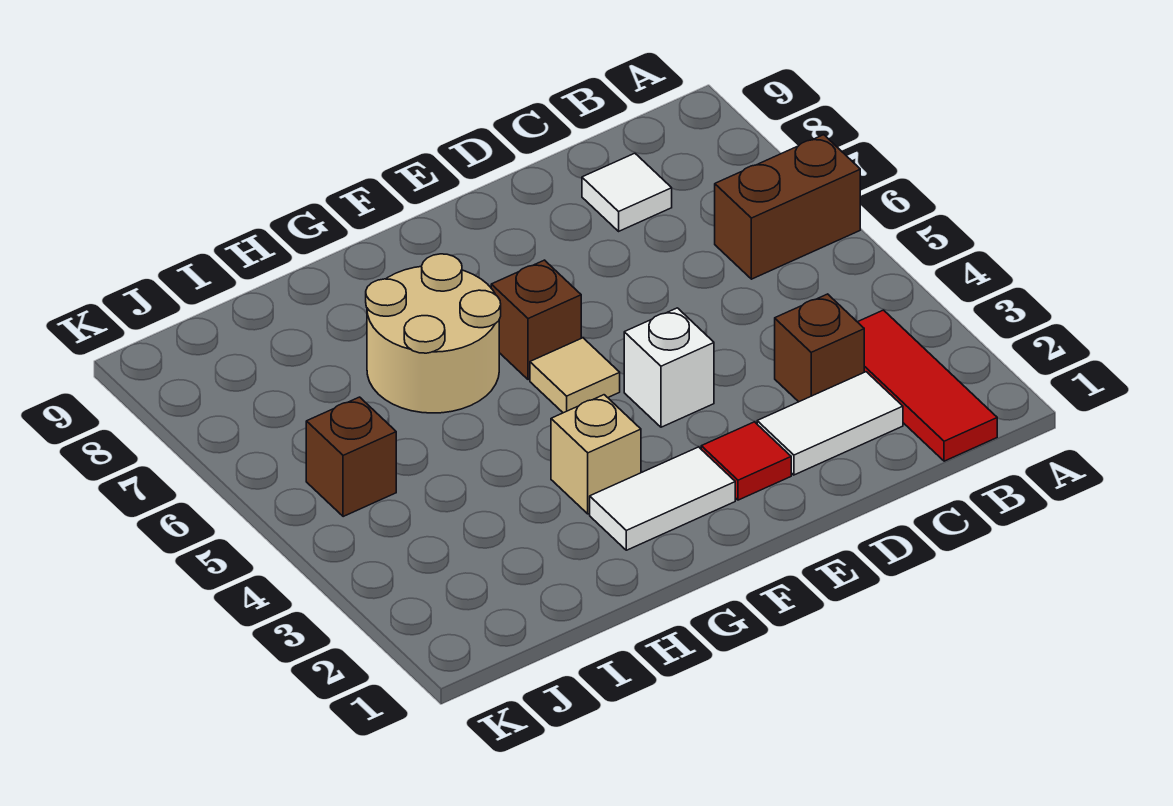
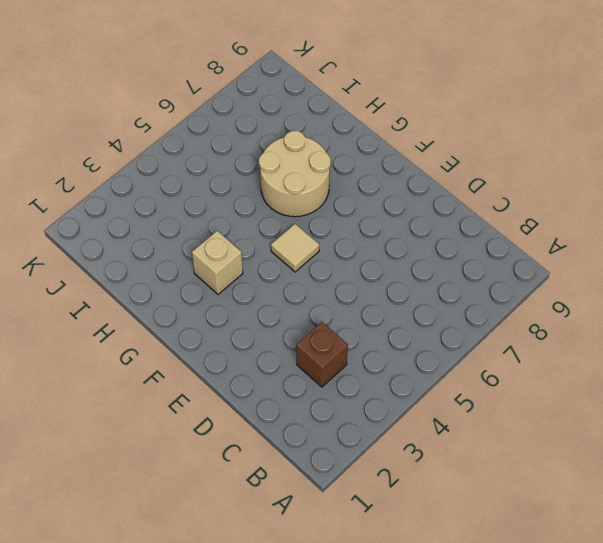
none -> brown brick A6:B6 level 1
none -> red tile B1:B3 level 1
none -> white tile C2:D2 level 1

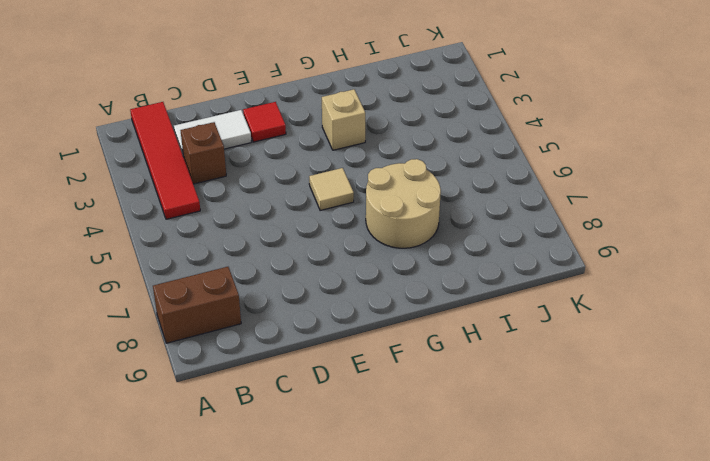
brown brick A8:B8 level 1 -> brown brick A6:B6 level 1
red tile B1:B4 level 1 -> red tile B1:B3 level 1
none -> white tile C8 level 1
none -> white brick E4 level 1
none -> white tile F2:G2 level 1

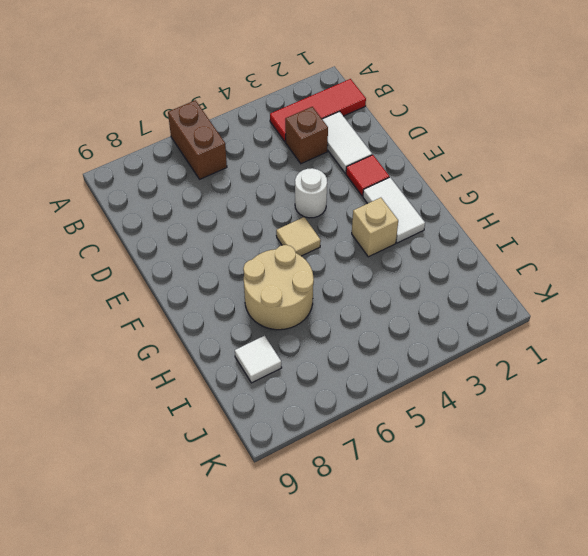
white round brick E4 level 1 -> white brick E4 level 1
white tile I8 level 1 -> white tile C8 level 1
none -> brown brick F6 level 1
none -> brown brick J5 level 1

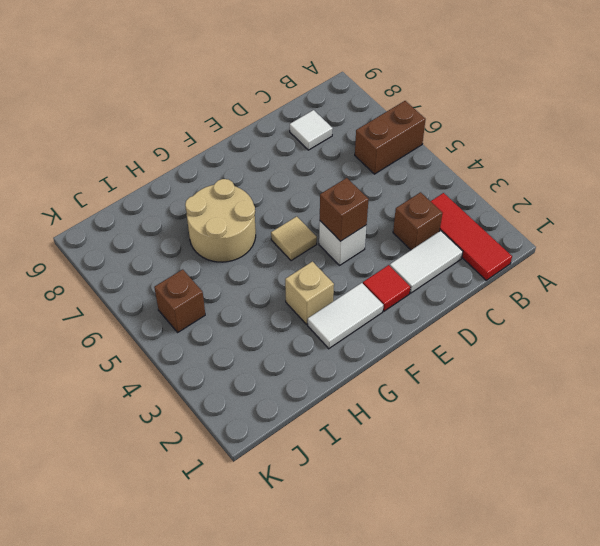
brown brick E4 level 2 -> brown brick F6 level 1

